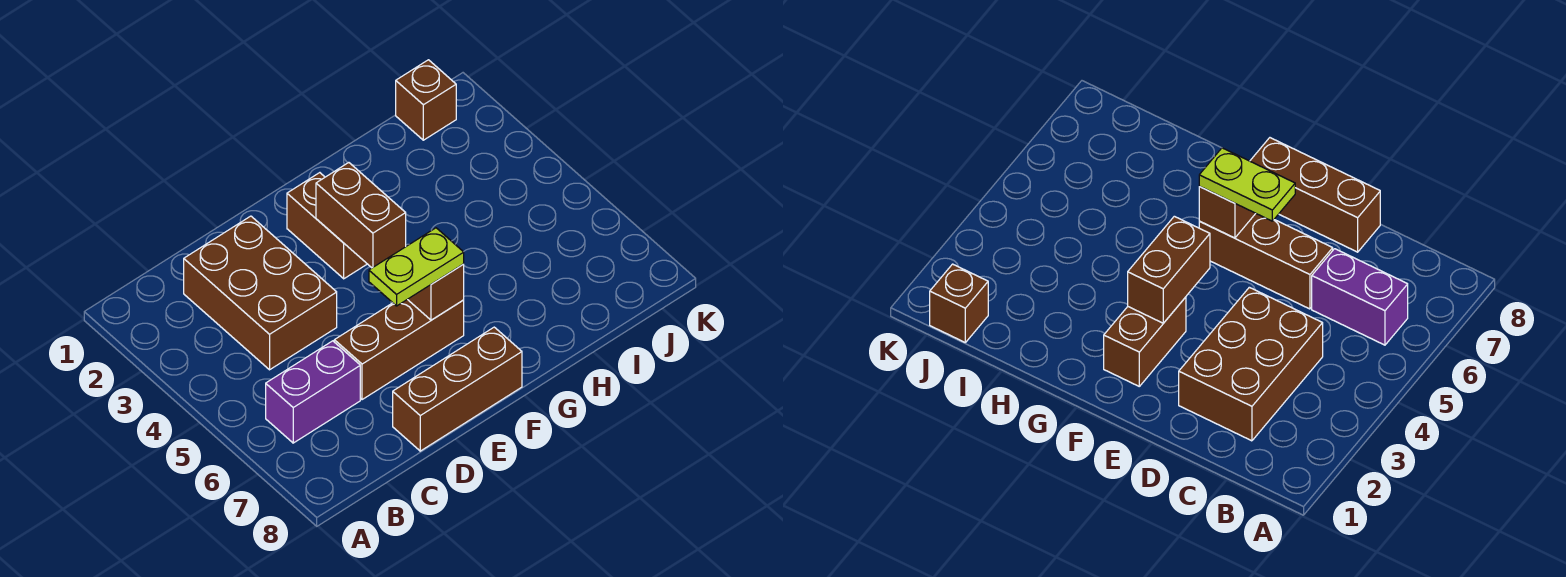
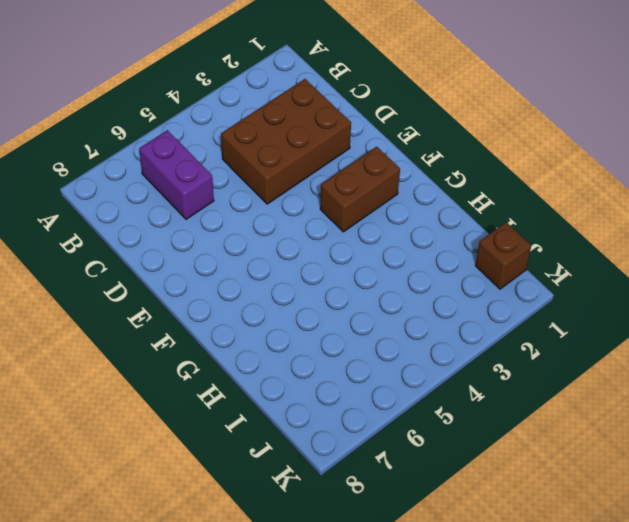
none -> brown brick D6:F6 level 1
none -> brown brick D8:F8 level 1

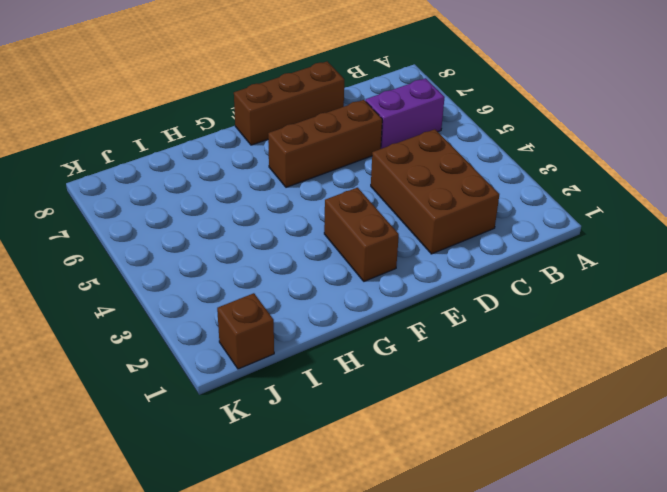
none -> brown brick F3:F4 level 2
none -> brown brick F6 level 2

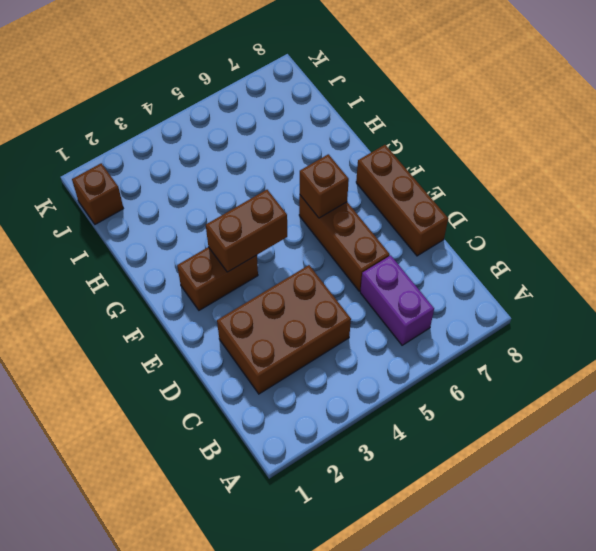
none -> lime plate E6:F6 level 3

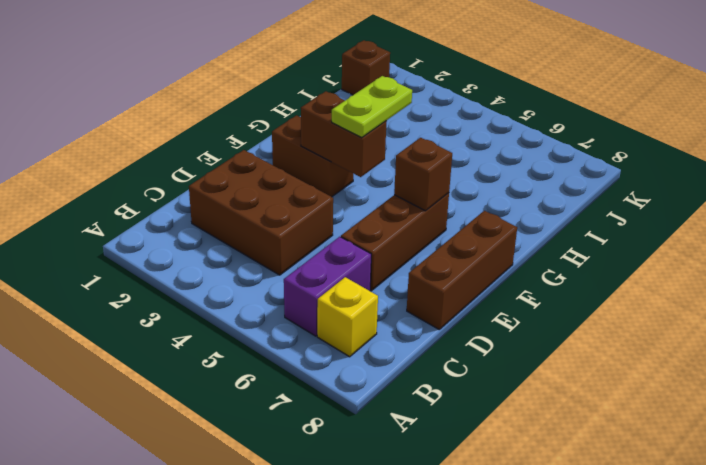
yellow brick B7 level 1 -> none
lime plate F4:G4 level 3 -> lime plate E6:F6 level 3

